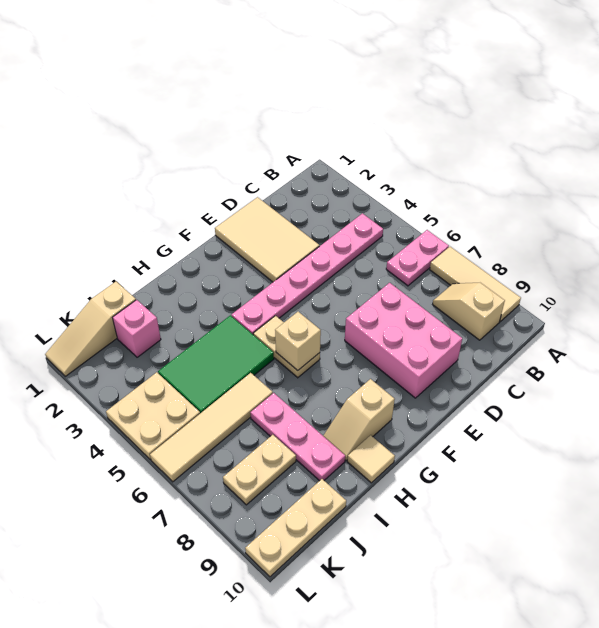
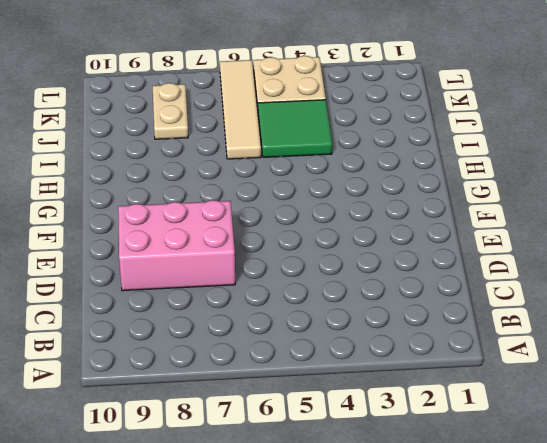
green tile I4:J5 level 1 -> green tile H4:J5 level 1
none -> pink plate A6:B6 level 1
none -> tan tile A7:A9 level 1
none -> pink plate B4:G4 level 1

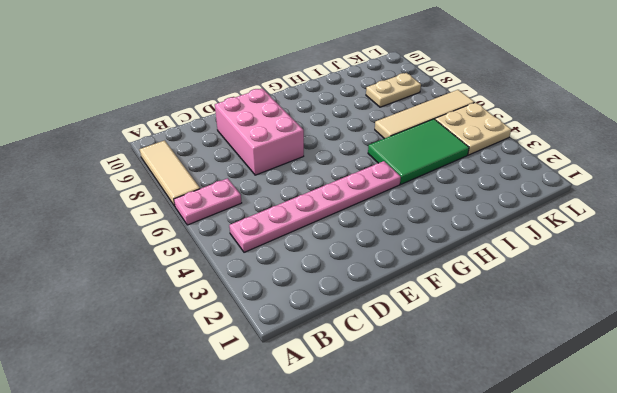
none -> tan slope B8:B9 level 1 top 9
none -> tan tile D1:E3 level 1
none -> tan plate G5:G6 level 1

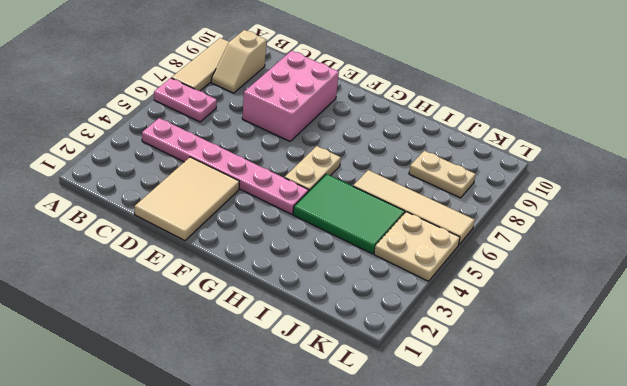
none -> tan slope G9:H9 level 1 top G
none -> tan tile H10 level 1
none -> pink plate I7:I9 level 1

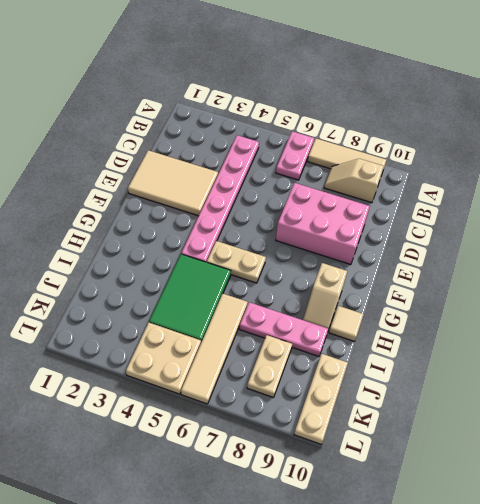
none -> tan slope J1:L1 level 1 top J
none -> pink brick J2 level 1
none -> tan brick G6 level 2

